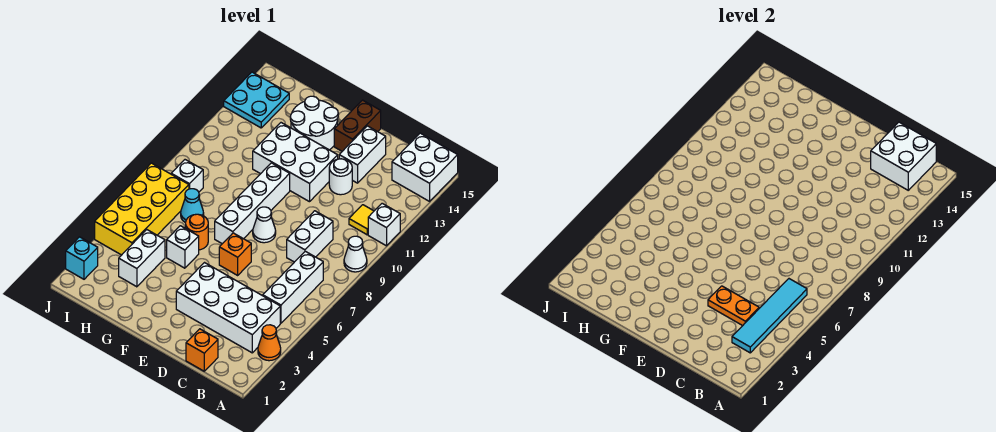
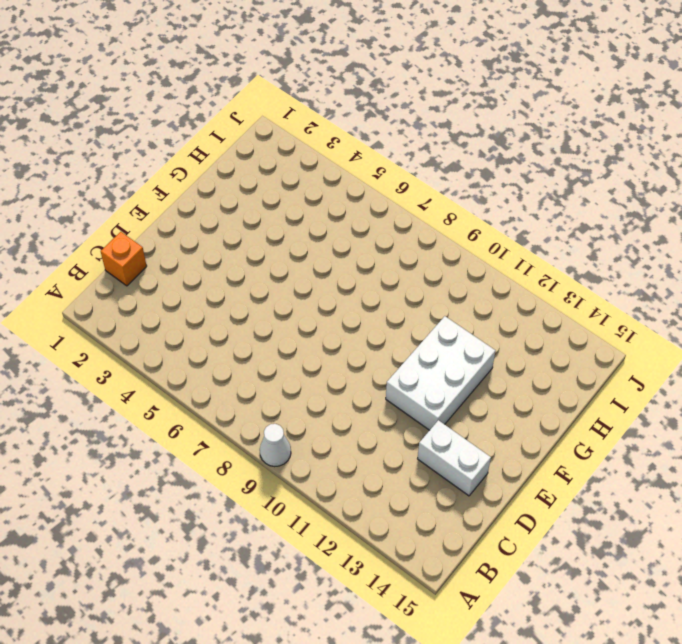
none -> orange cone A3 level 1
none -> white brick A11 level 1
none -> white brick A14:B15 level 1

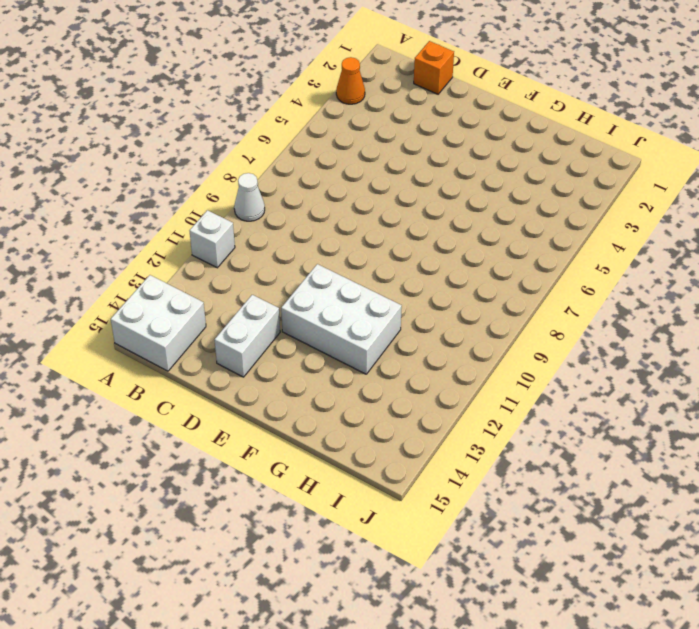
none -> white brick B3:E4 level 1
none -> white brick B5:B7 level 1
none -> yellow tile B11 level 1

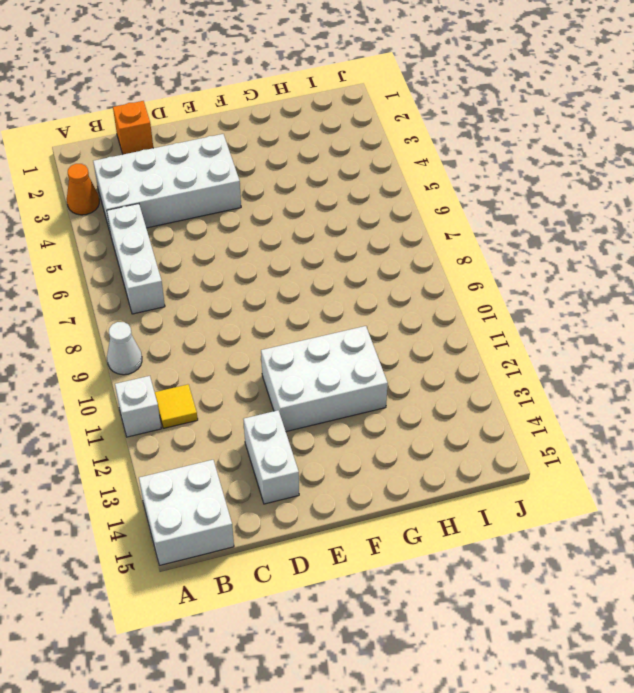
none -> white brick C8:C9 level 1
none -> white round brick D12 level 1
none -> orange brick E6 level 1

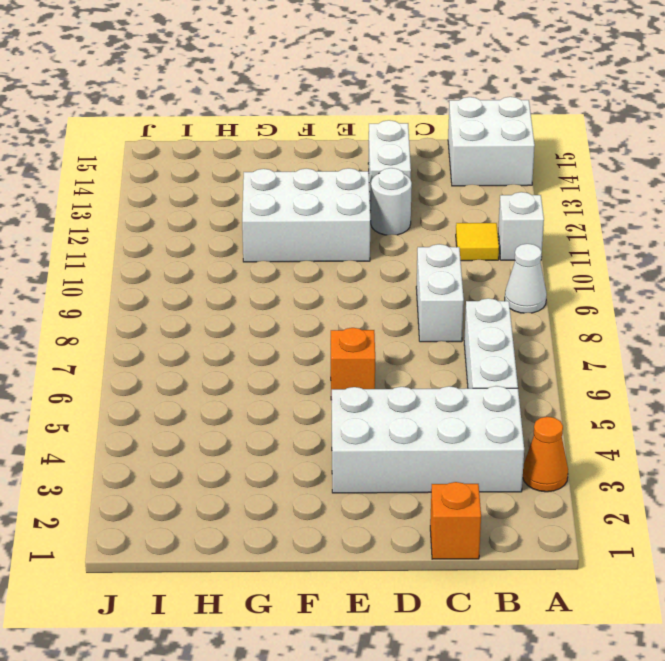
none -> white cone E8 level 1
none -> brown brick E14:E15 level 1
none -> white brick F7:F10 level 1

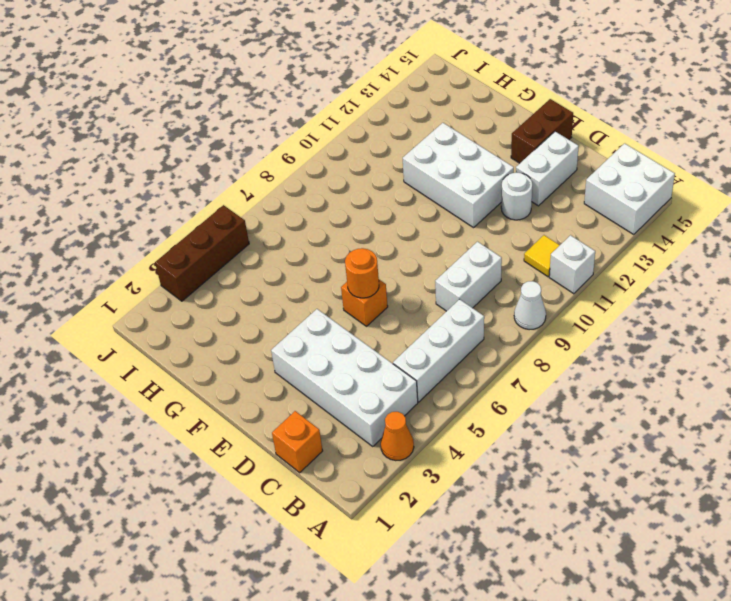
orange round brick E6 level 2 -> orange round brick G6 level 1
brown brick J3:J5 level 1 -> yellow brick I4:J7 level 1
none -> white cone E8 level 1
none -> white brick F7:F10 level 1
none -> white round brick F13:G14 level 1

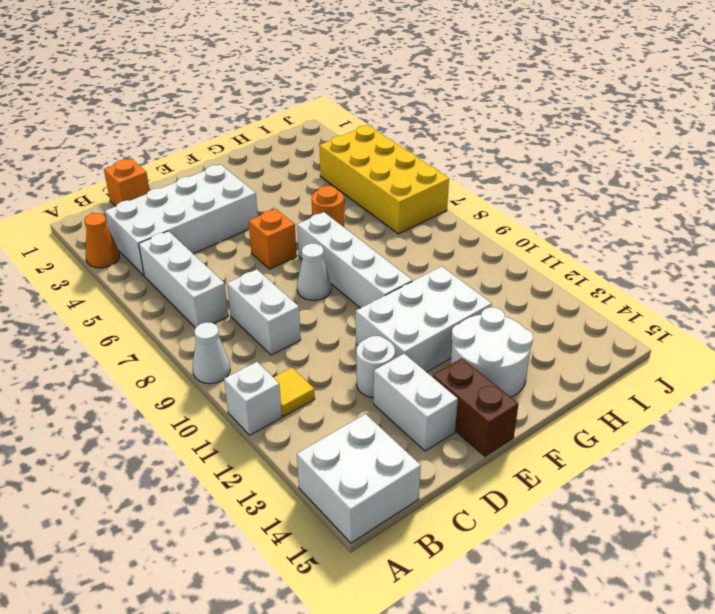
none -> white brick G5 level 1
none -> white brick H3:H4 level 1
none -> cyan cone H7 level 1

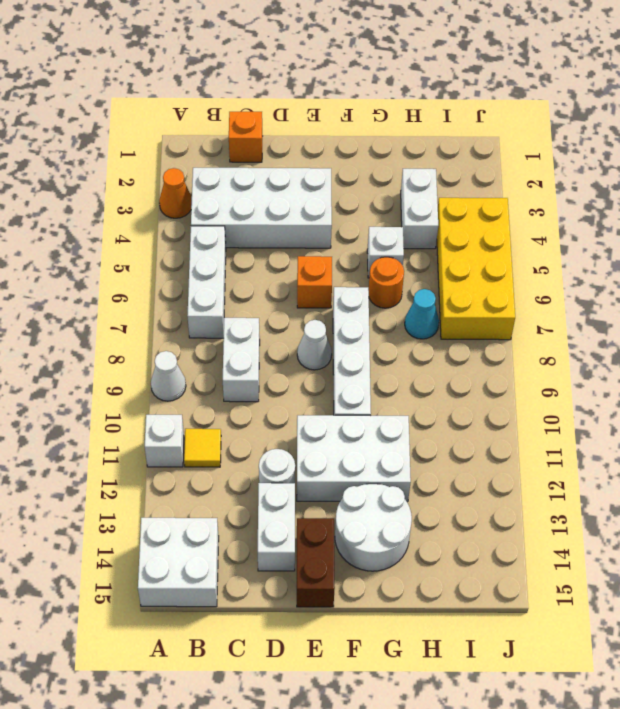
none -> white brick I8 level 1
none -> cyan plate I13:J14 level 1
none -> cyan brick J2 level 1

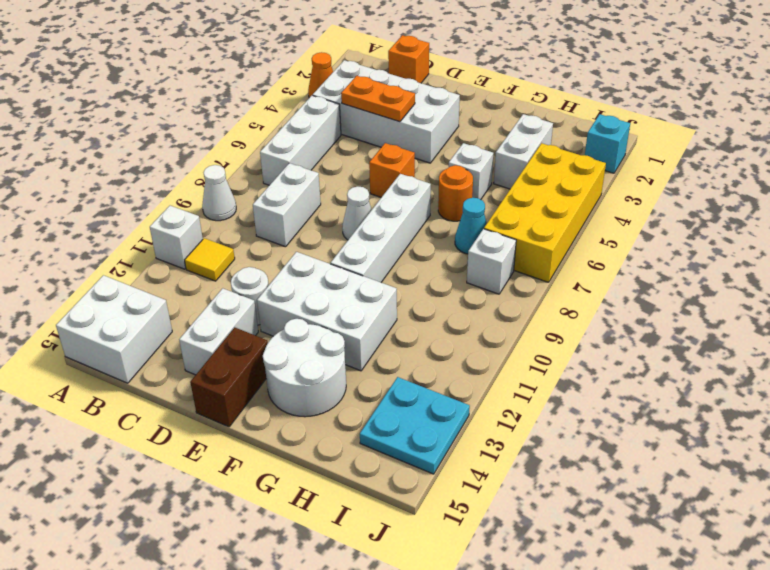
none -> cyan tile B3:B6 level 2
none -> white brick B14:C15 level 2

